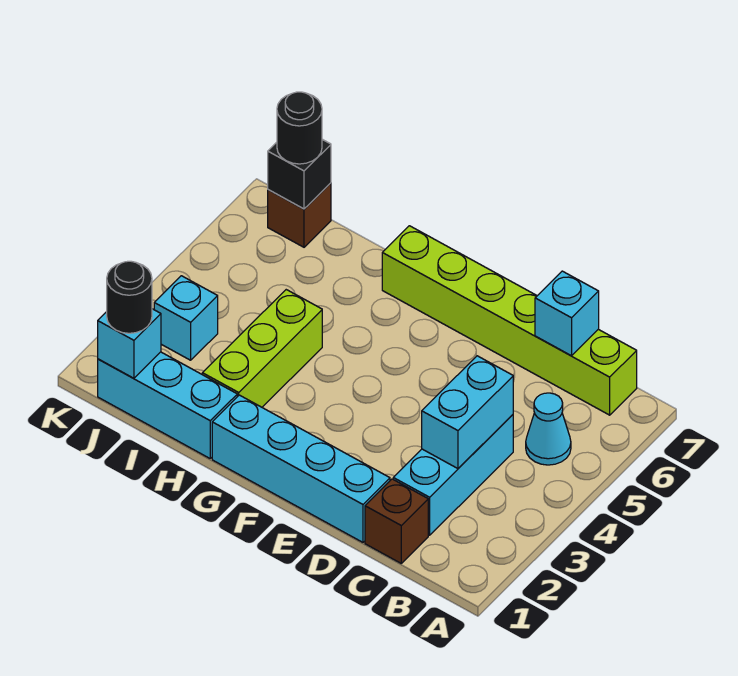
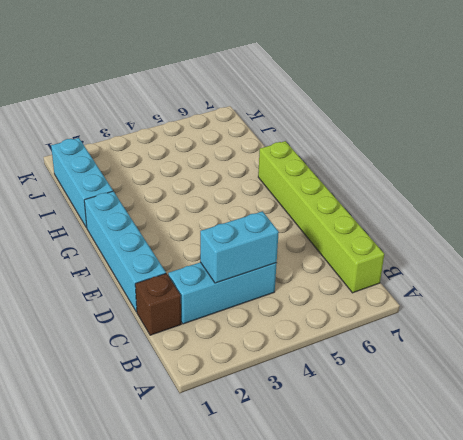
none -> cyan cone B5 level 1
none -> lime brick H2:H4 level 1
none -> cyan brick J3 level 1

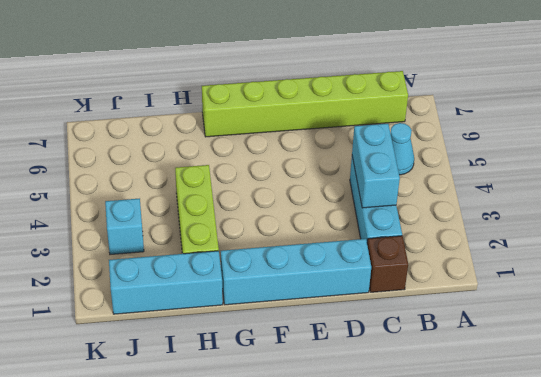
none -> brown brick J7 level 1
none -> cyan brick C7 level 2
none -> cyan brick J1 level 2

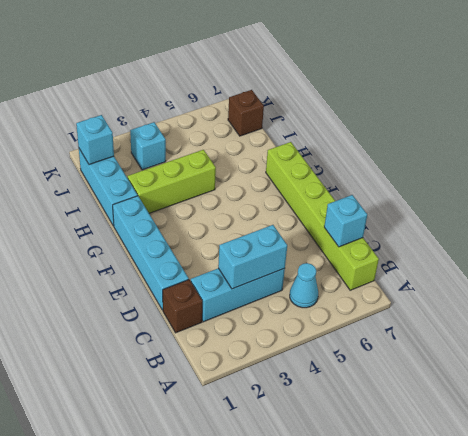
none -> black brick J7 level 2
none -> black round brick J1 level 3
none -> black round brick J7 level 3

